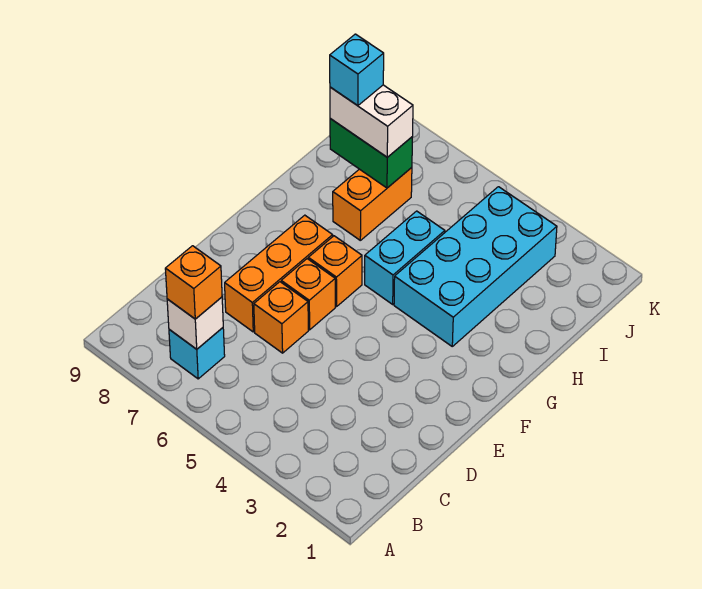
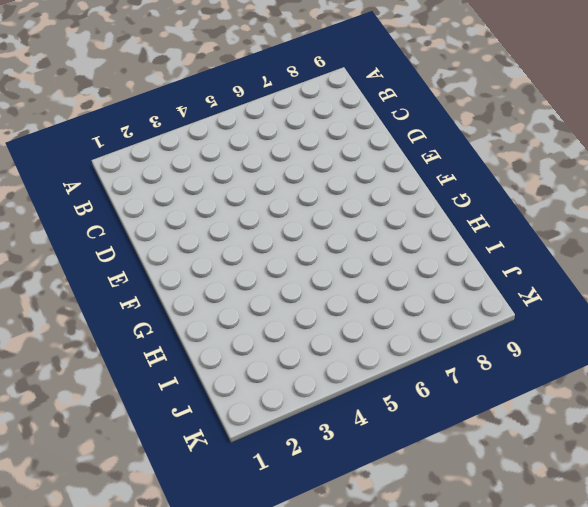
none -> cyan brick B7 level 1
none -> orange brick D6 level 1
none -> orange brick D7:F7 level 1

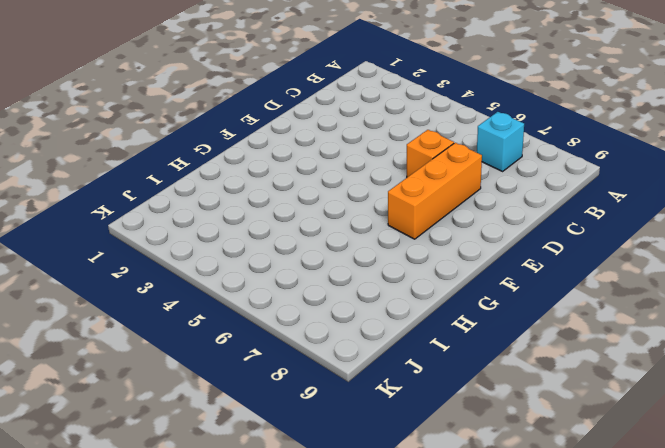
none -> orange brick E6 level 1
none -> orange brick F6 level 1
none -> cyan brick G3:J4 level 1

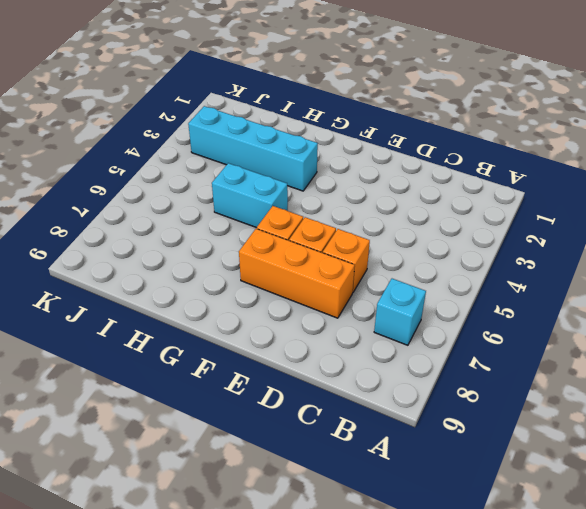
cyan brick G3:J3 level 1 -> cyan brick G3:J4 level 1
none -> orange brick H7:I7 level 1
none -> white brick B7 level 2
none -> green brick I7:I8 level 2

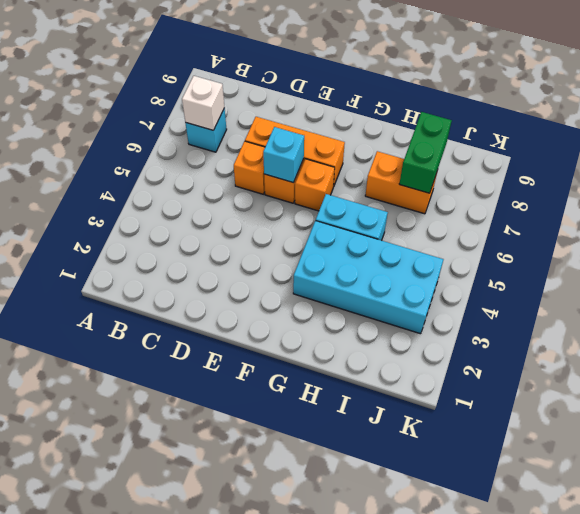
cyan brick E6 level 2 -> cyan brick I8 level 4
none -> orange brick B7 level 3
none -> white brick I7:I8 level 3

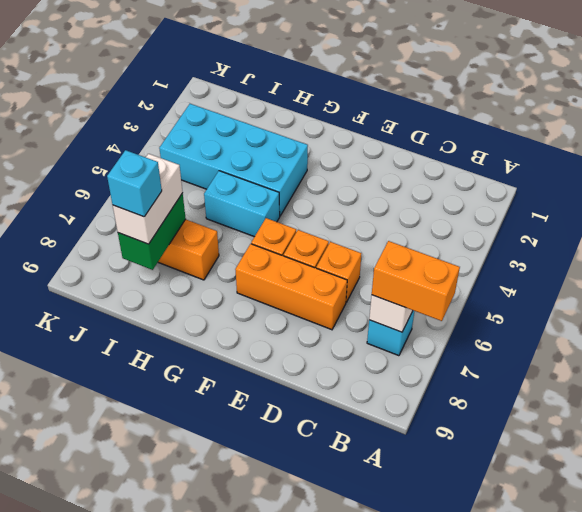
orange brick A7:B7 level 3 -> orange brick B7 level 3

